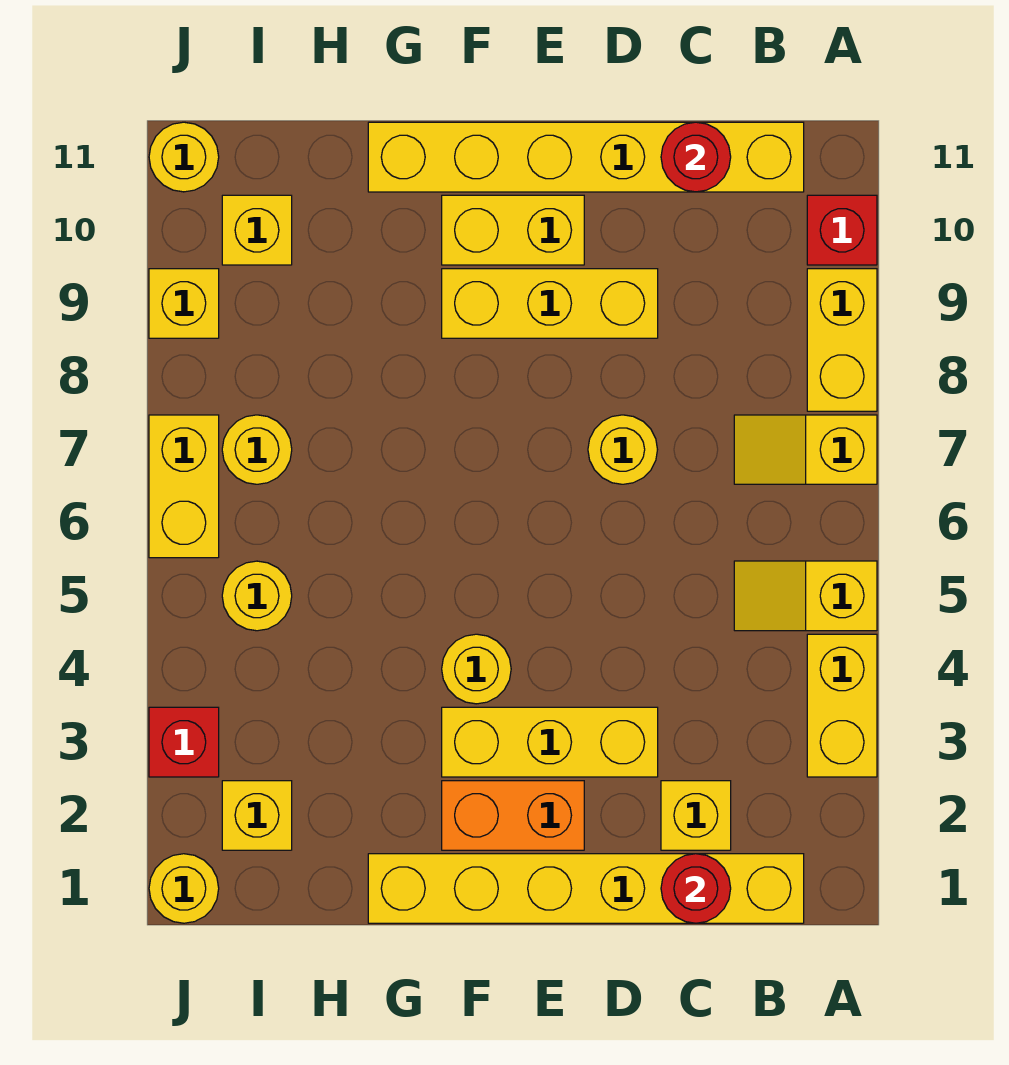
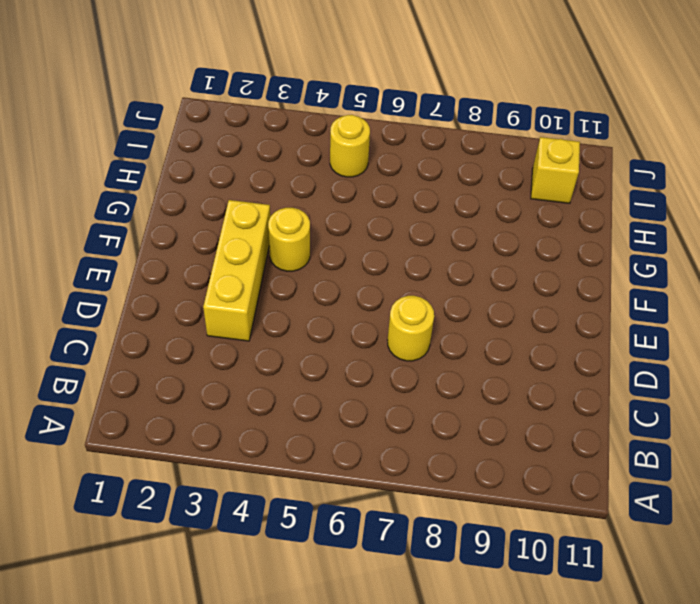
none -> yellow brick A3:A4 level 1
none -> yellow slope A5:B5 level 1 top A
none -> yellow slope A7:B7 level 1 top A

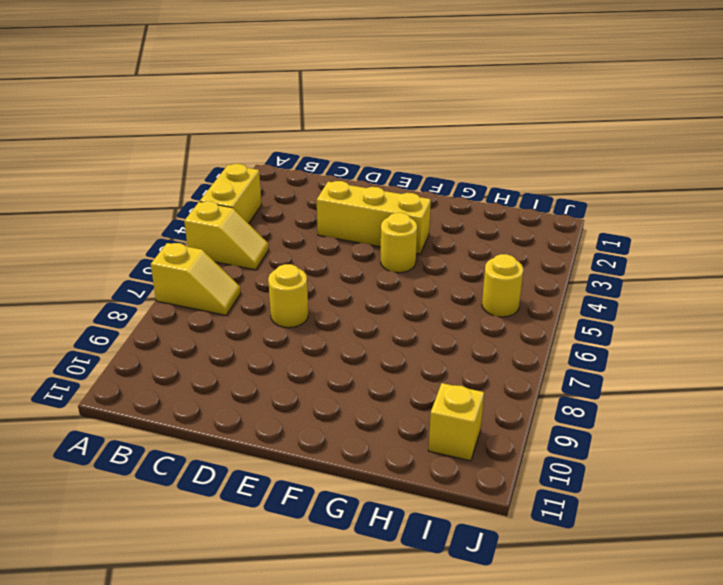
none -> yellow brick A8:A9 level 1
none -> red brick A10 level 1
none -> yellow brick B1:G1 level 1

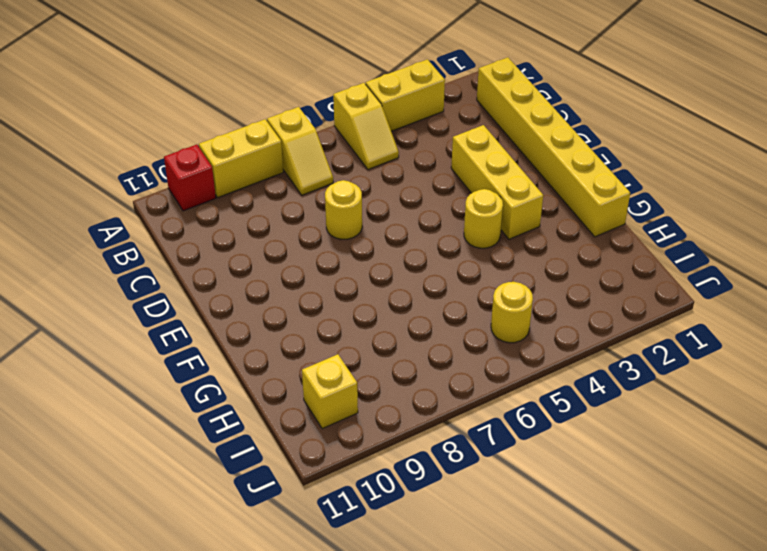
none -> yellow brick B11:G11 level 1
none -> yellow brick C2 level 1
none -> yellow brick D9:F9 level 1

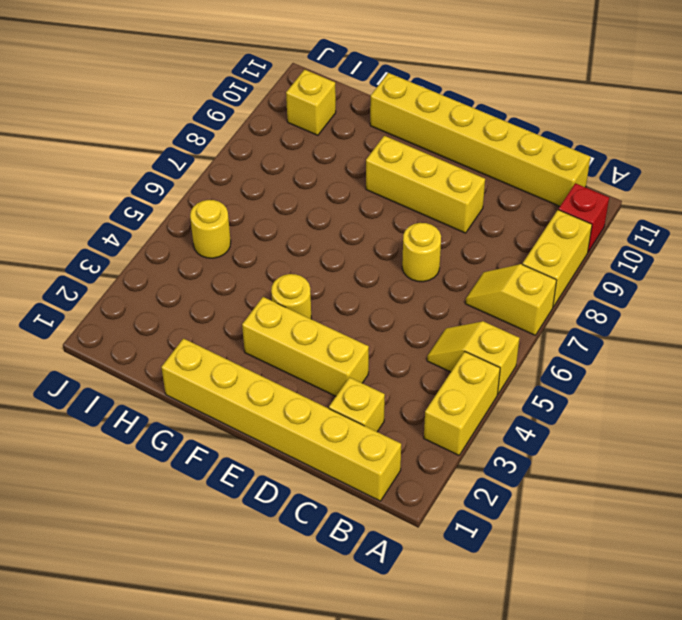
none -> orange brick E2:F2 level 1
none -> yellow brick E10:F10 level 1
none -> yellow brick I2 level 1

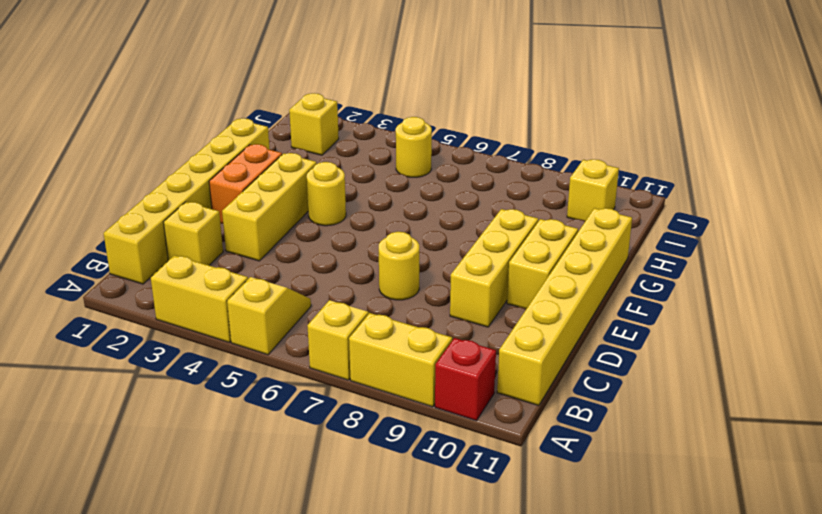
none -> yellow round brick I7 level 1
none -> yellow round brick J1 level 1
none -> red brick J3 level 1

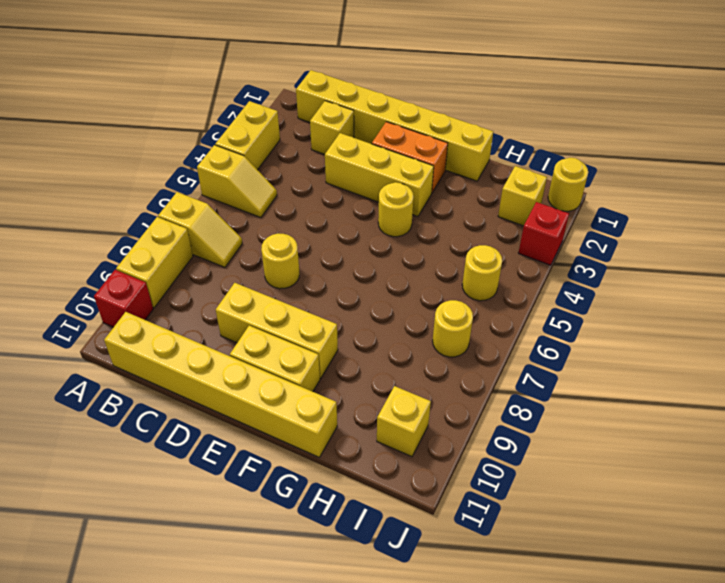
none -> yellow brick J6:J7 level 1
none -> yellow brick J9 level 1
none -> yellow round brick J11 level 1

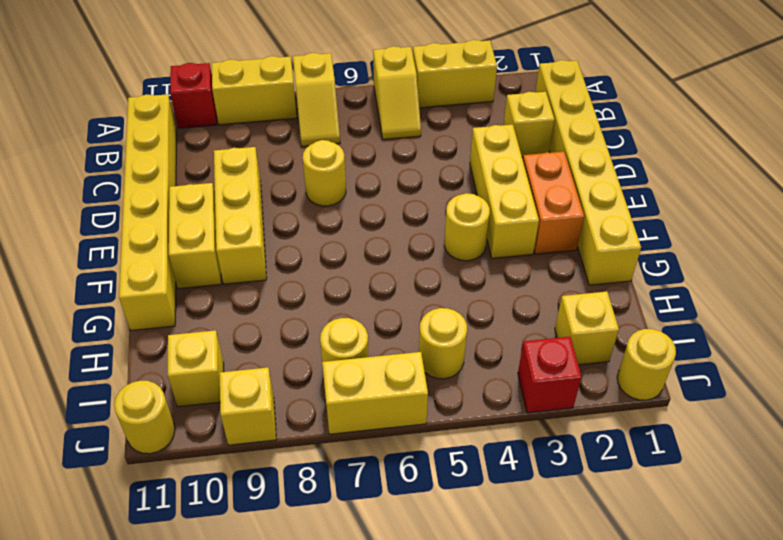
none -> red round brick C1 level 2
none -> red round brick C11 level 2

